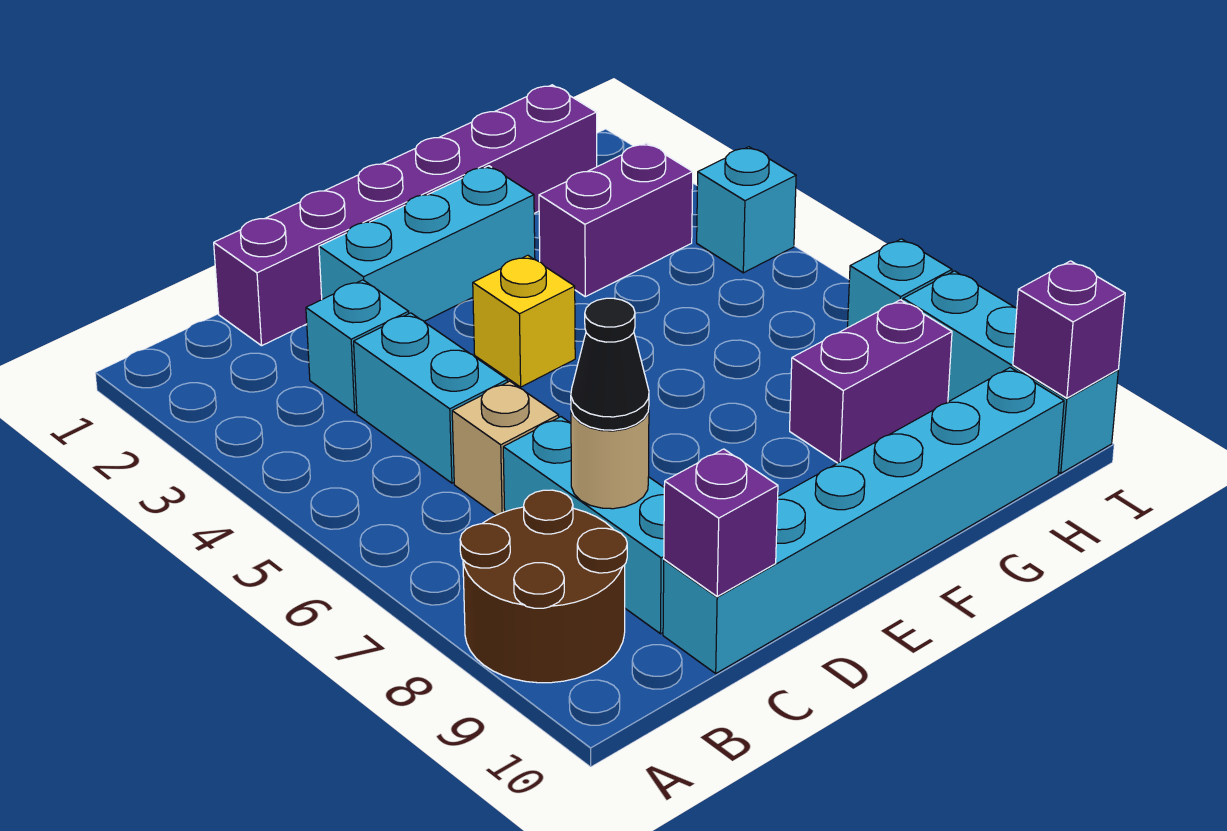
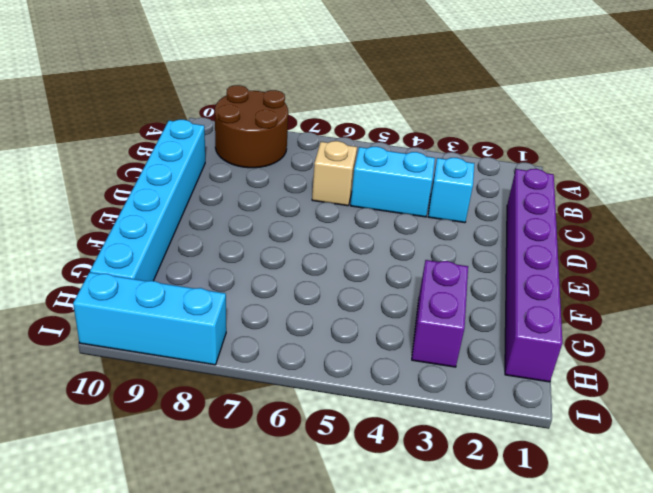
none -> cyan brick C7:C9 level 1
none -> cyan brick D2:F2 level 1
none -> yellow brick E4 level 1

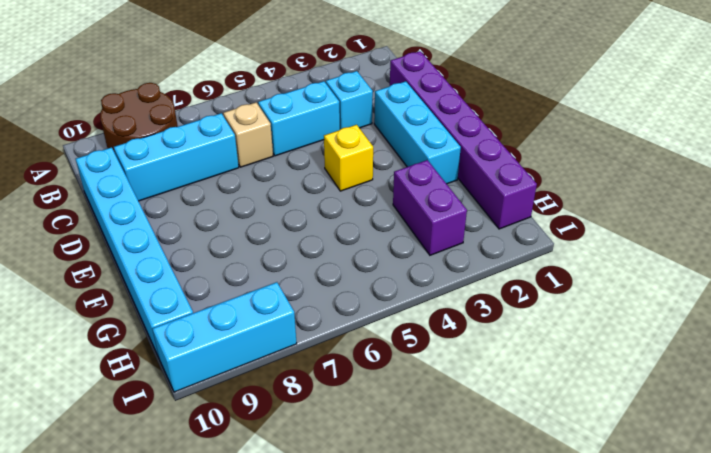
none -> purple brick G8:H8 level 1
none -> cyan brick I4 level 1
none -> cyan brick I7 level 1

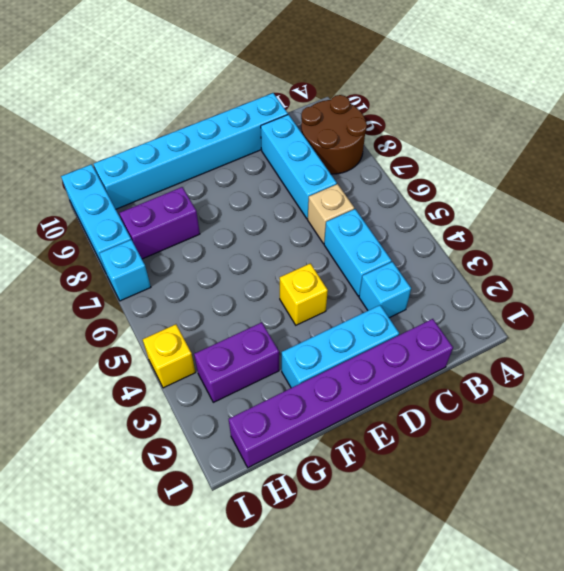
yellow brick I4 level 1 -> cyan brick I4 level 1
none -> tan round brick C8 level 2
none -> purple brick C10 level 2
none -> purple brick I10 level 2

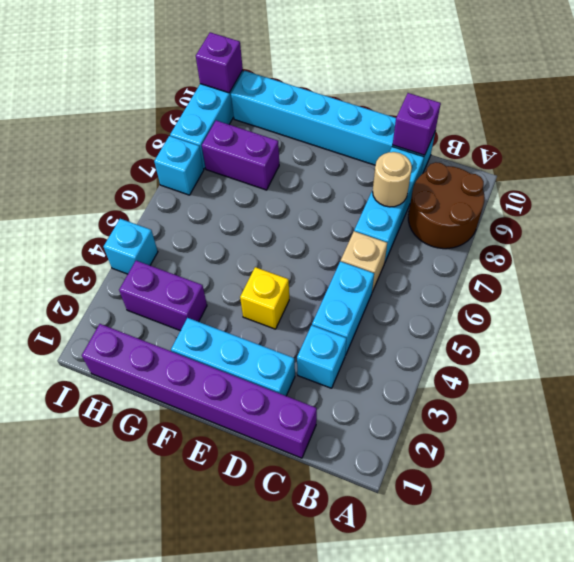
none -> black cone C8 level 3

